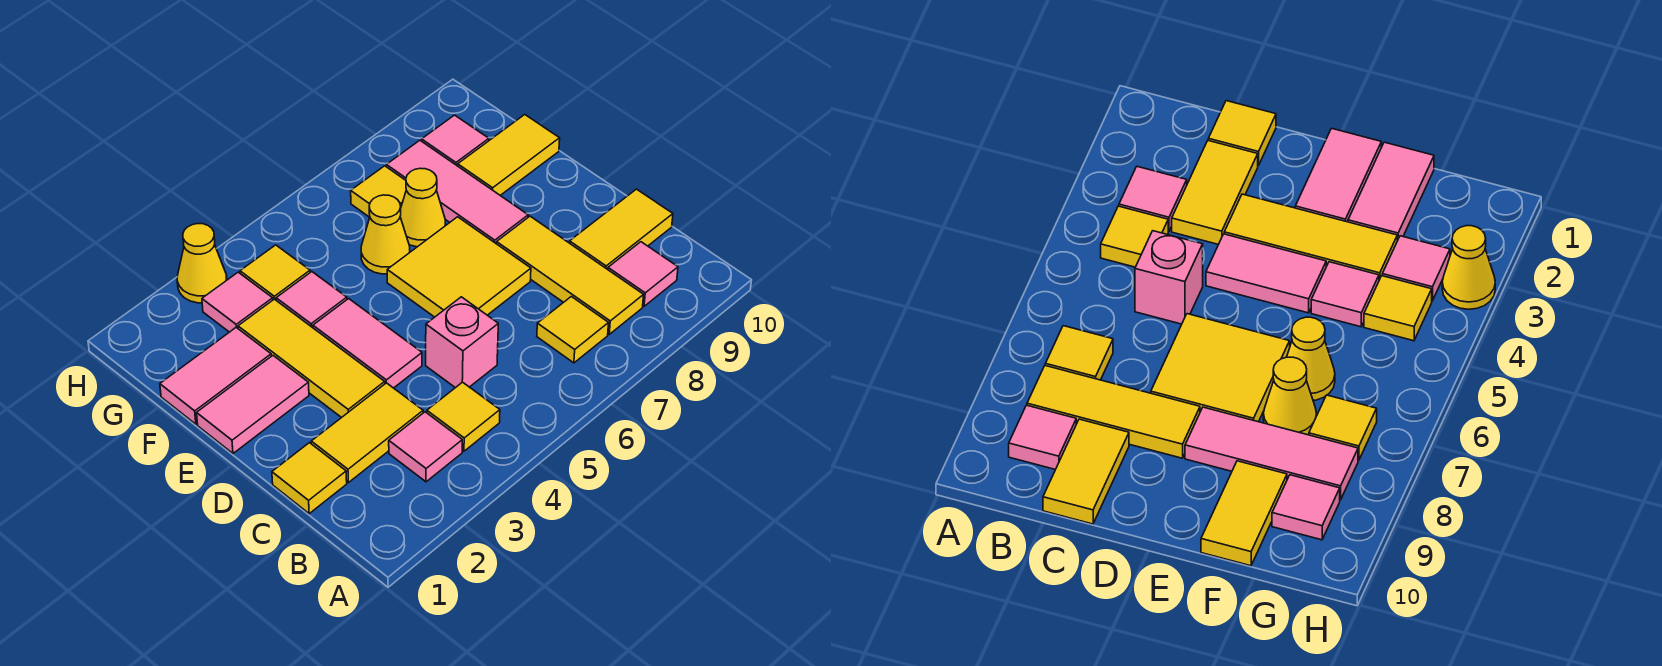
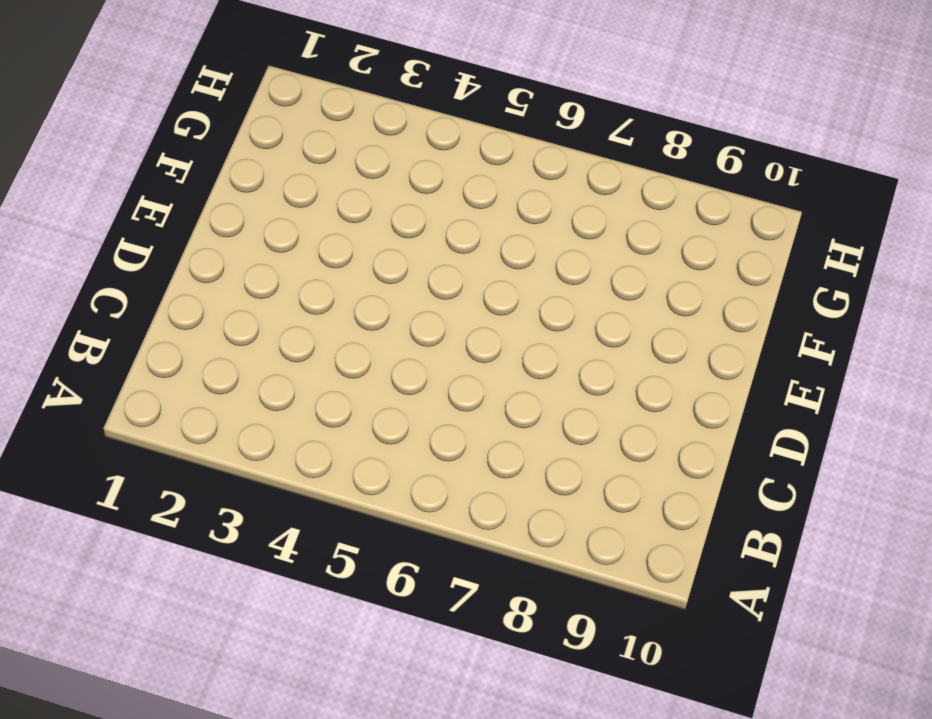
none -> pink tile B3 level 1
none -> yellow tile B4 level 1
none -> yellow tile B7 level 1

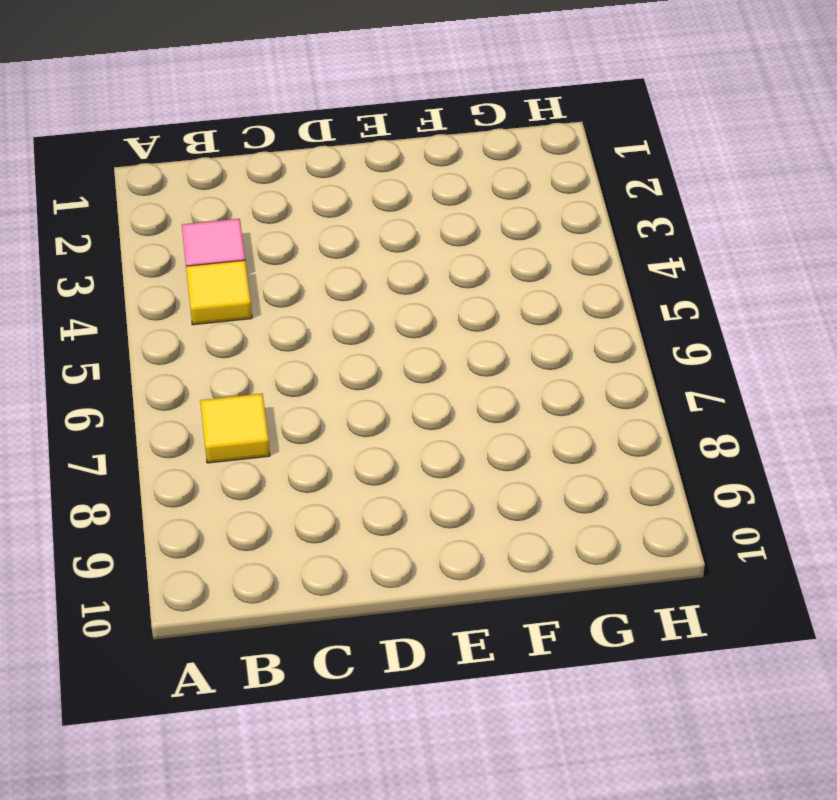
none -> yellow tile B8:D8 level 1
none -> pink tile B9 level 1
none -> yellow tile C1 level 1

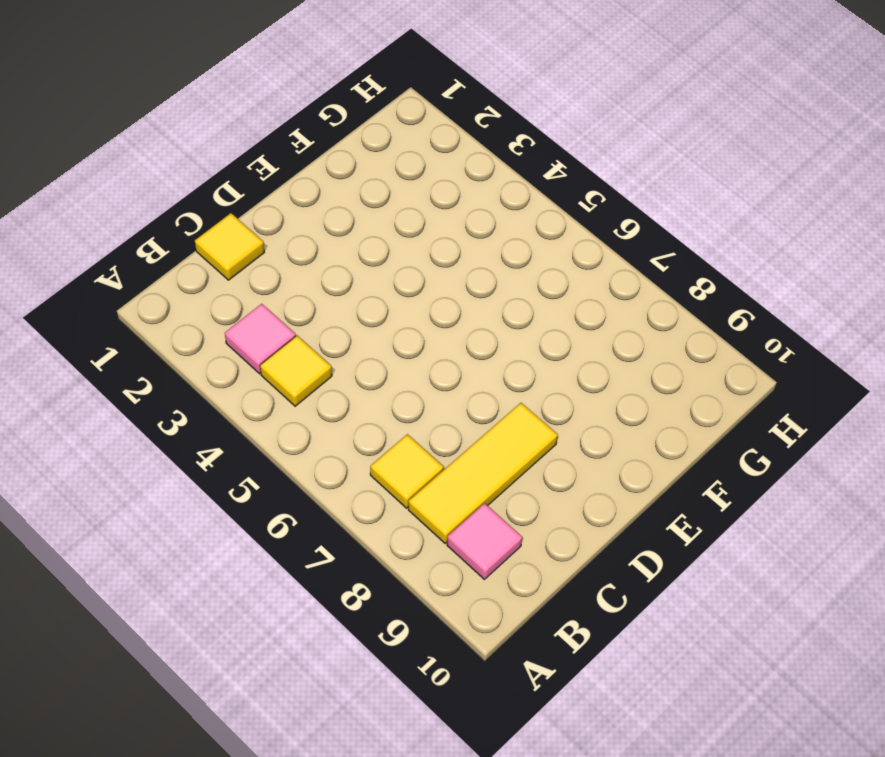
none -> yellow tile C2:C3 level 1
none -> pink brick C5 level 1
none -> yellow tile C9:C10 level 1

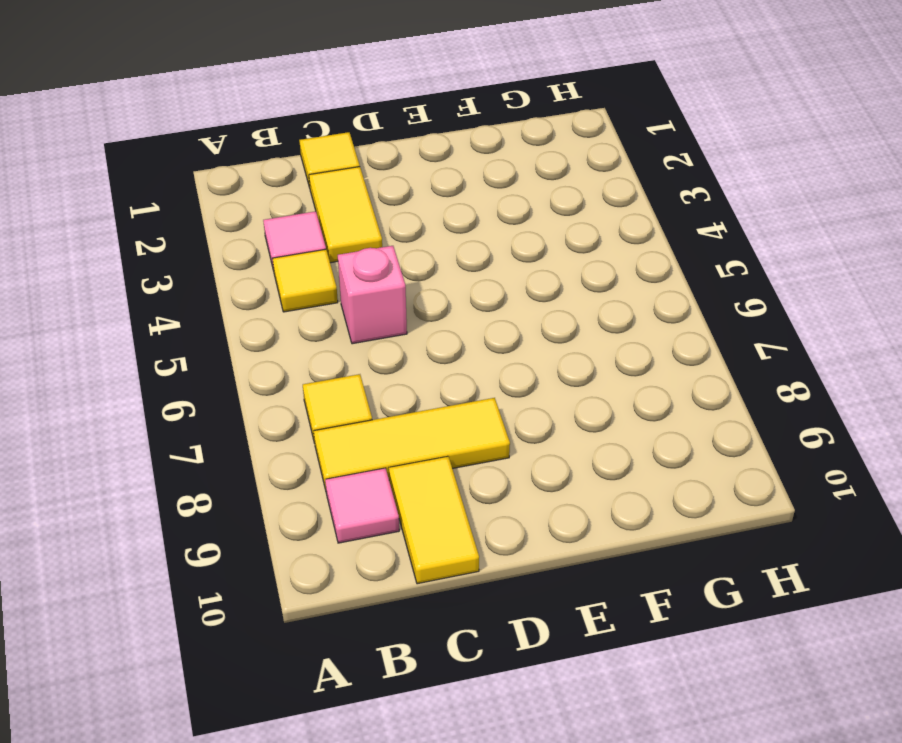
none -> yellow tile D3:F3 level 1
none -> pink tile D4:E4 level 1
none -> yellow tile D6:E7 level 1

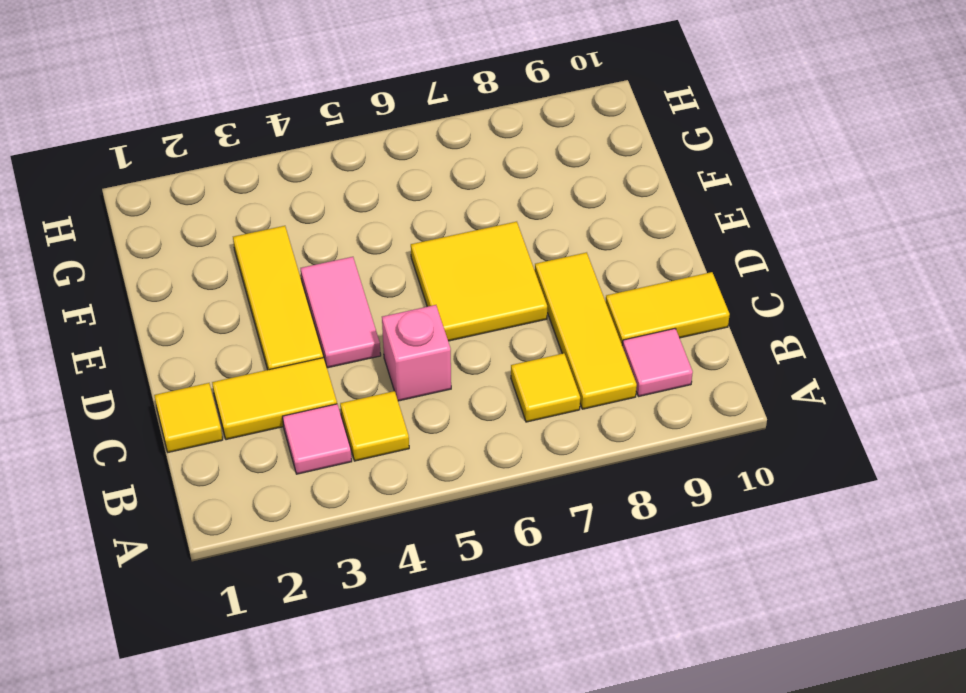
none -> pink tile E1:E2 level 1
none -> pink tile E8:G8 level 1
none -> pink tile F1:F2 level 1

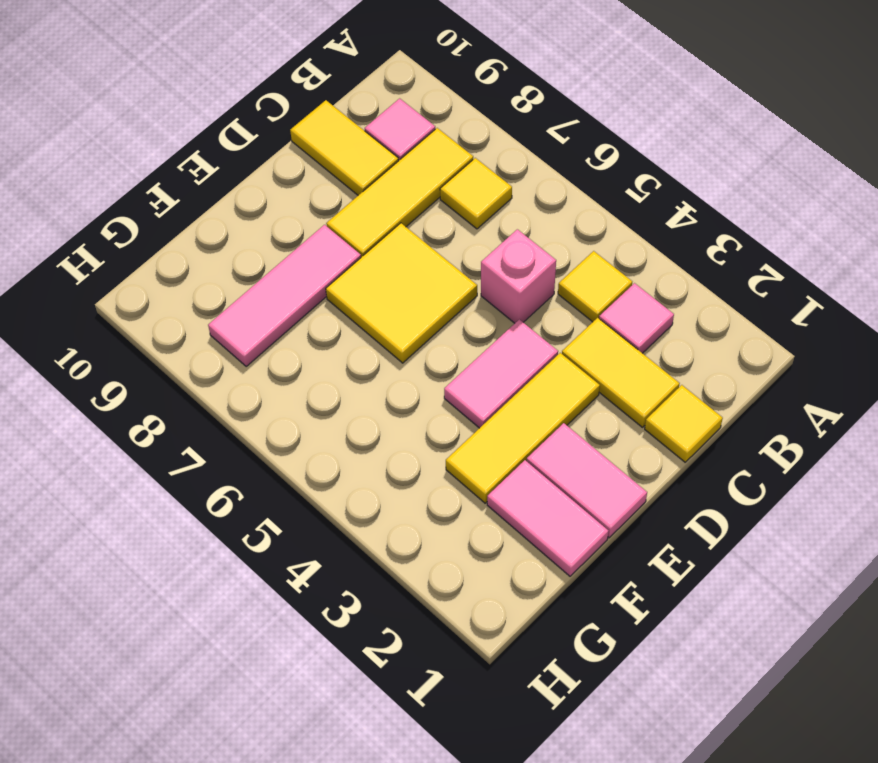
none -> pink tile F4 level 1
none -> yellow cone F6 level 1
none -> yellow cone F7 level 1

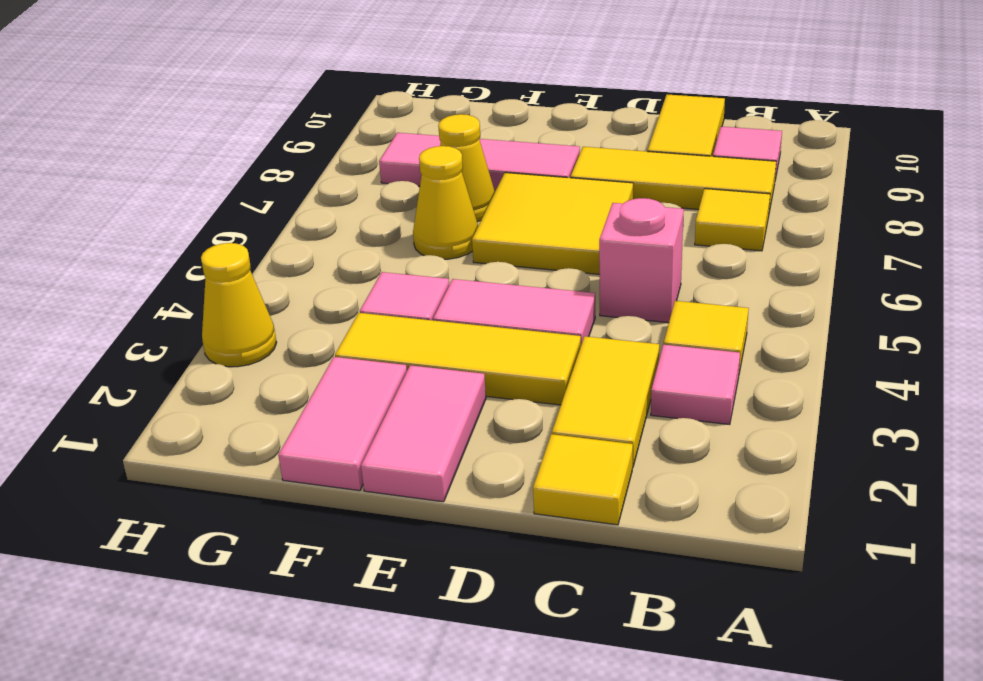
none -> yellow tile F9:F10 level 1
none -> pink tile G3 level 1
none -> yellow tile G4 level 1

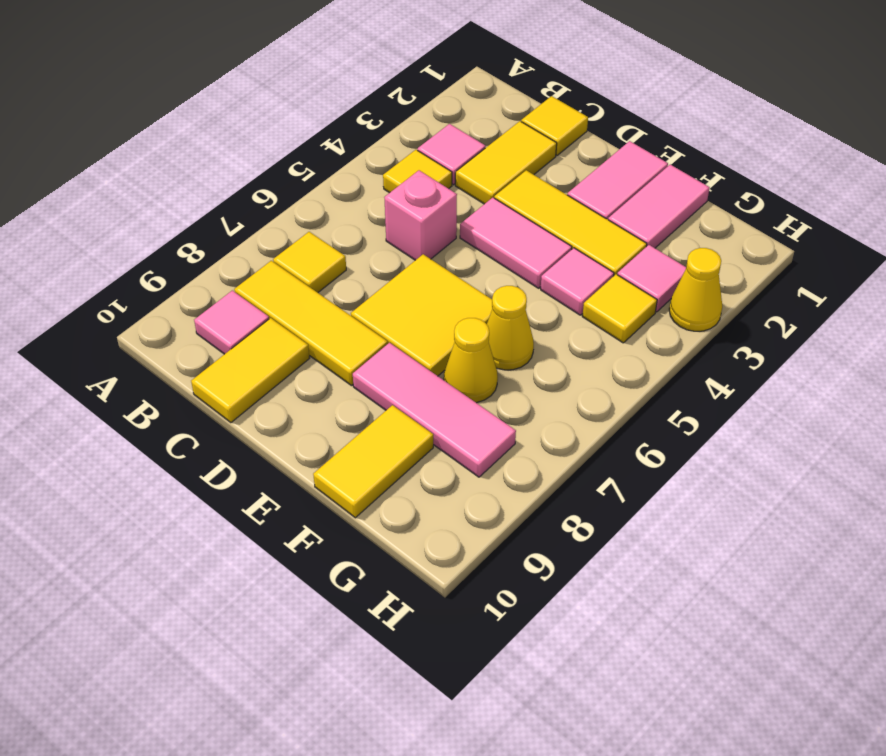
none -> yellow tile G7 level 1
none -> pink tile G9 level 1

